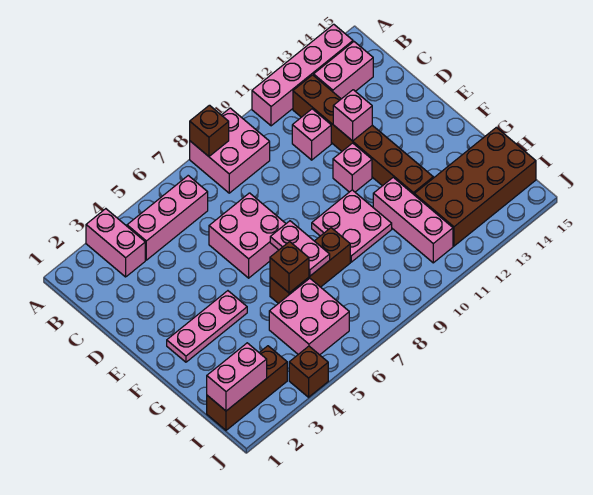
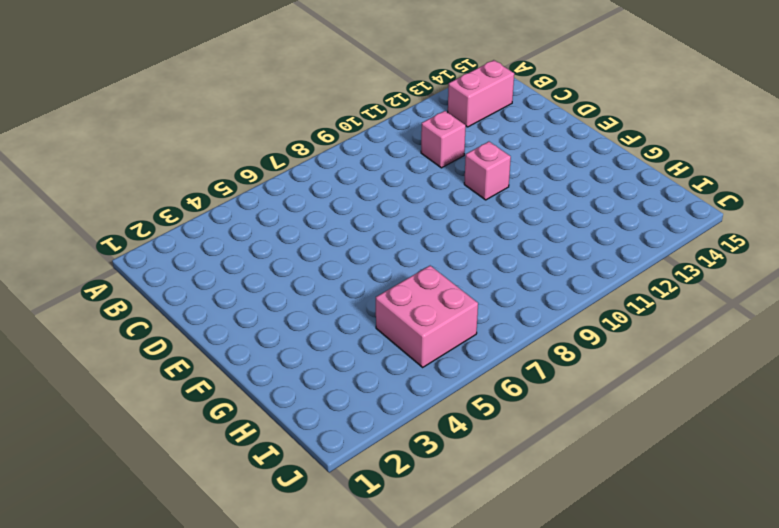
none -> pink brick A3:B3 level 1
none -> pink brick A8:B9 level 1
none -> pink brick A11:A14 level 1

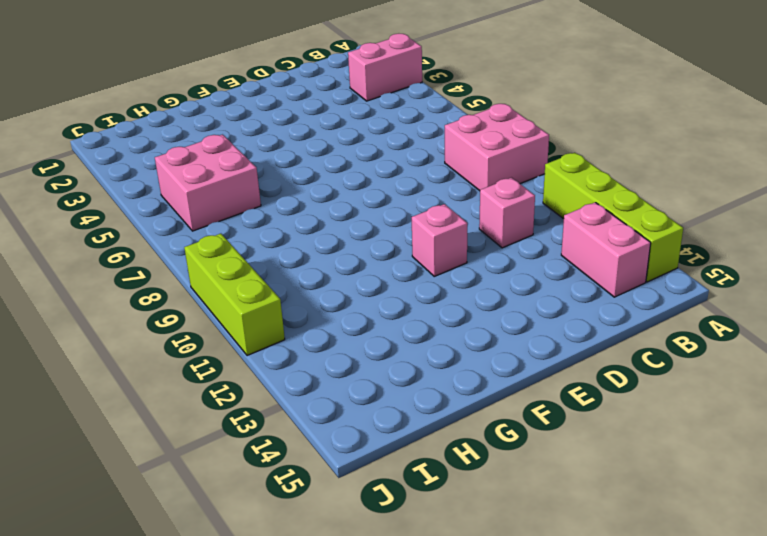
lime brick A11:A14 level 1 -> pink brick A11:A14 level 1
lime brick J9:J11 level 1 -> none
none -> pink brick B4:B6 level 1
none -> brown brick B12:G12 level 1
none -> pink brick D6:E7 level 1

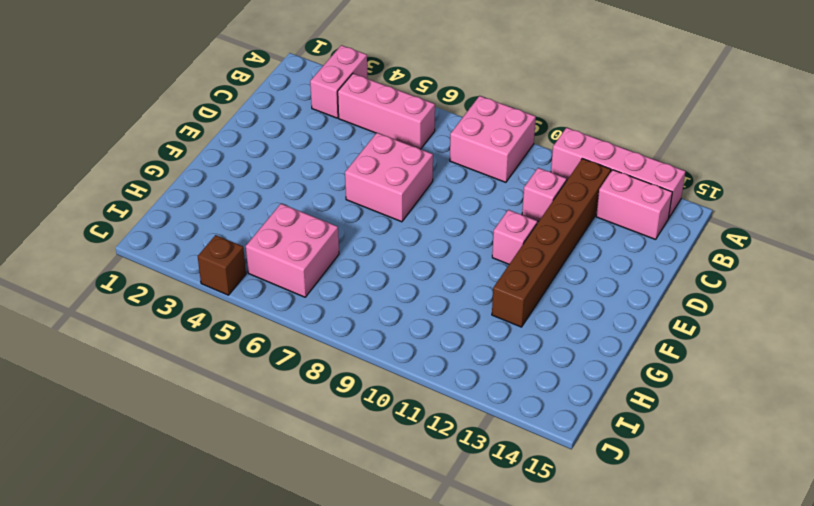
none -> pink plate F2:F4 level 1
none -> pink plate F9:G10 level 1
none -> brown brick G6:G8 level 1

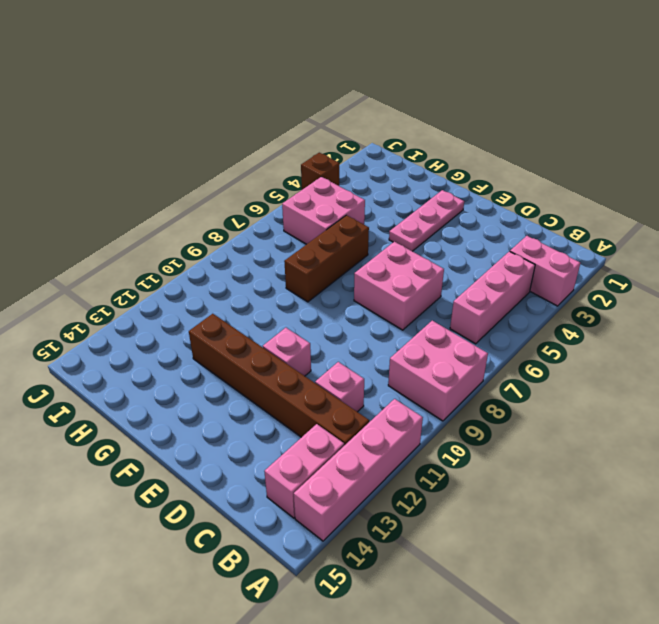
none -> pink plate F9:G10 level 1
none -> pink brick G11:I11 level 1
none -> brown brick H12:I15 level 1

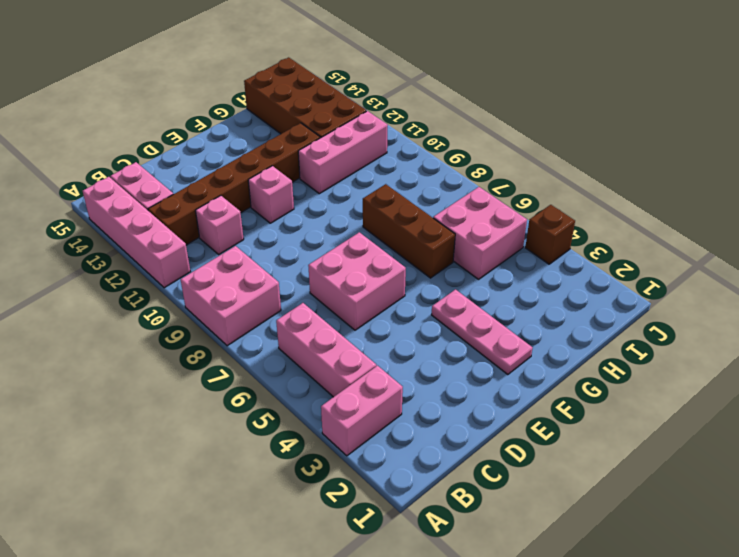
none -> pink plate F9:G10 level 1
none -> brown brick I1:I3 level 1
none -> brown brick A8 level 2

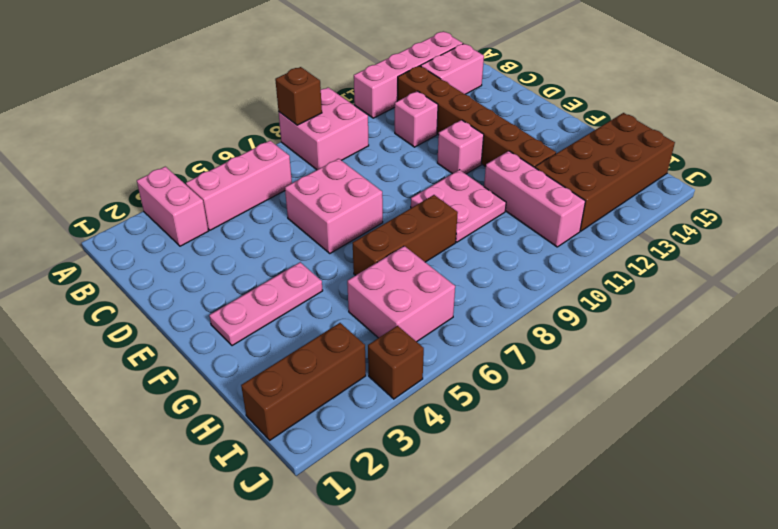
none -> pink brick D12 level 2
none -> pink plate F7:G7 level 2
none -> brown brick G6 level 2

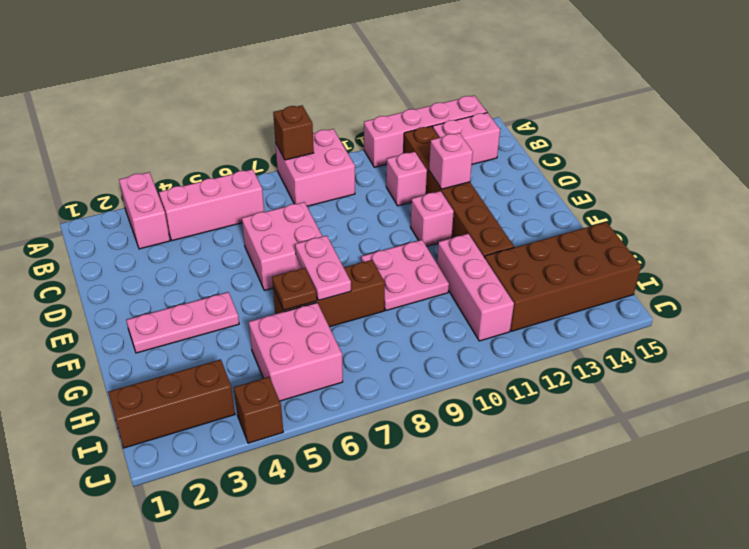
brown plate G6 level 2 -> brown brick G6 level 2
none -> pink brick I1:I2 level 2

